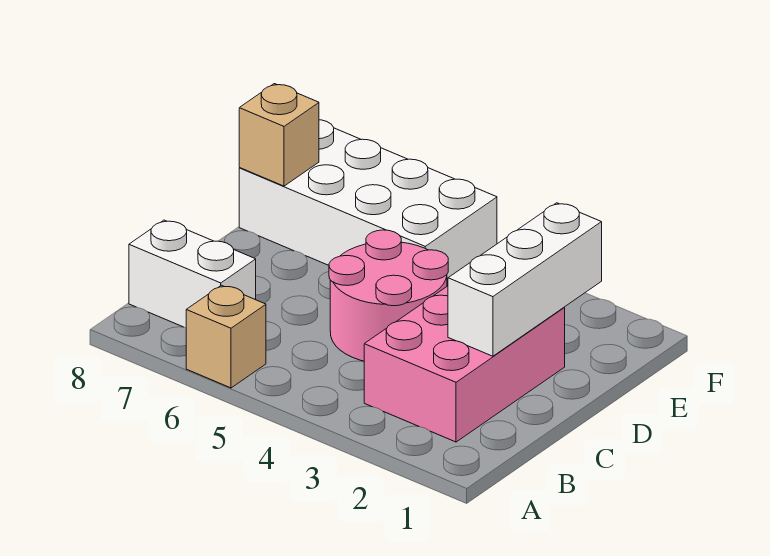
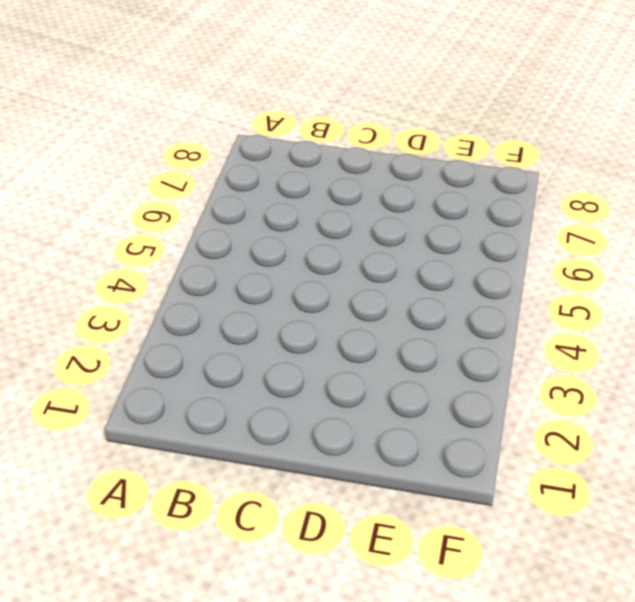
none -> tan brick A6 level 1
none -> pink brick B2:D3 level 1

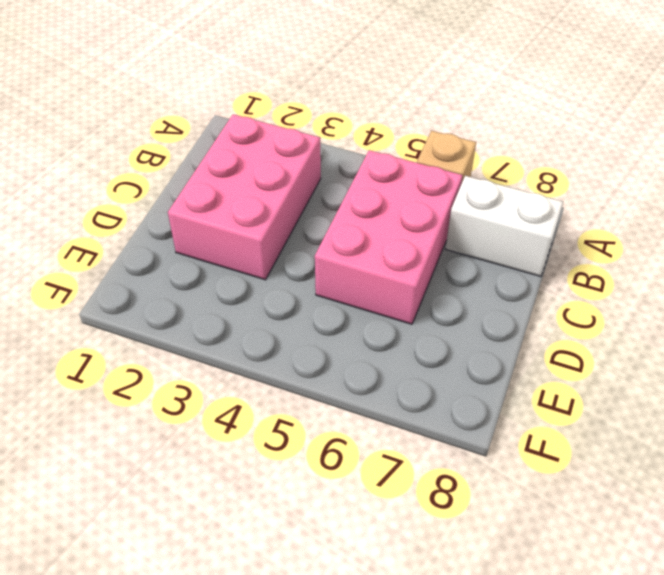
pink brick B5:D6 level 1 -> pink round brick C4:D5 level 1
none -> white brick E5:F8 level 1
none -> white brick C2:E2 level 2

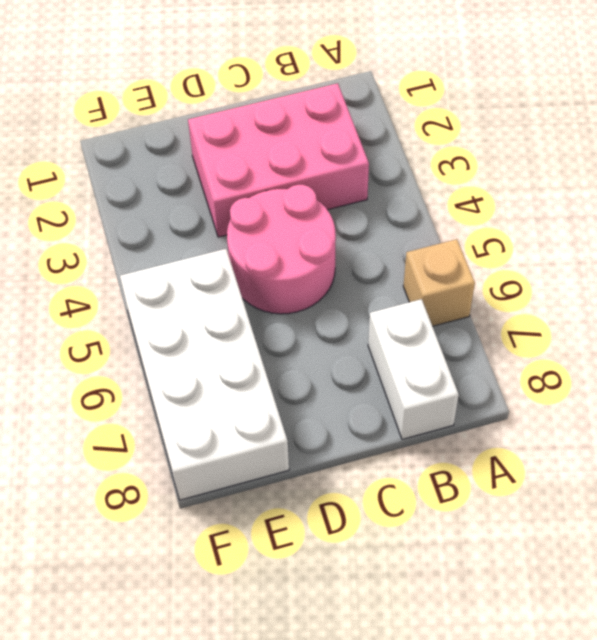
none -> white brick C2:E2 level 2
none -> tan brick E8 level 2

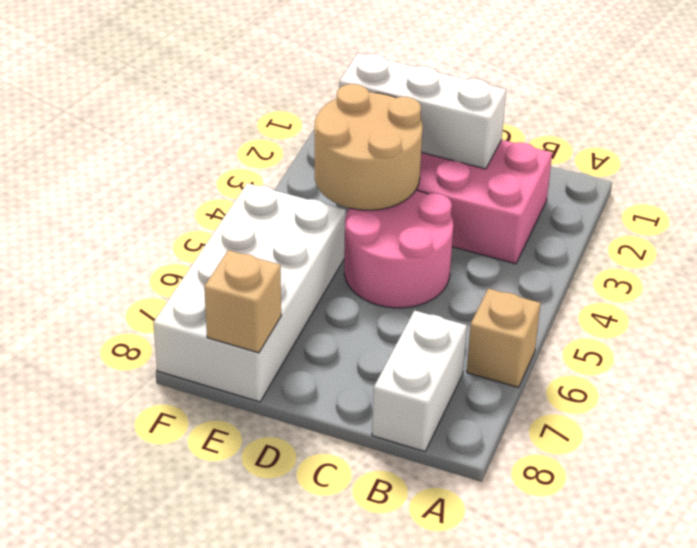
tan round brick D3:E4 level 2 -> none

